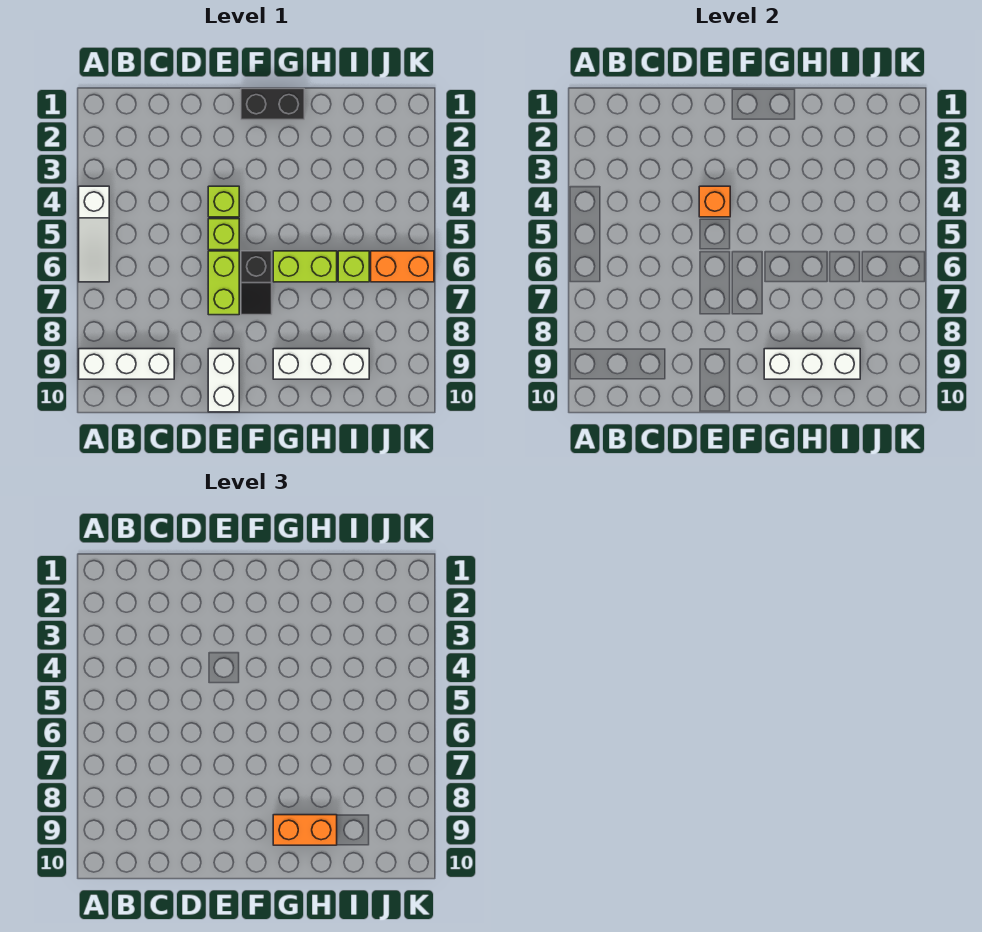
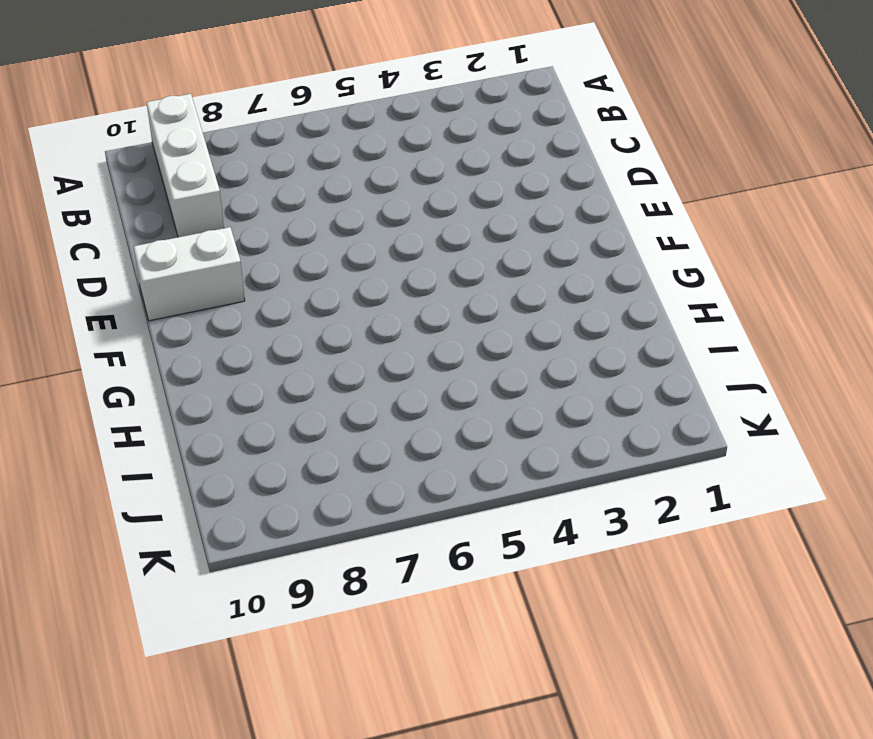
none -> white slope A4:A6 level 1 top 4
none -> lime brick E4 level 1
none -> lime brick E5 level 1

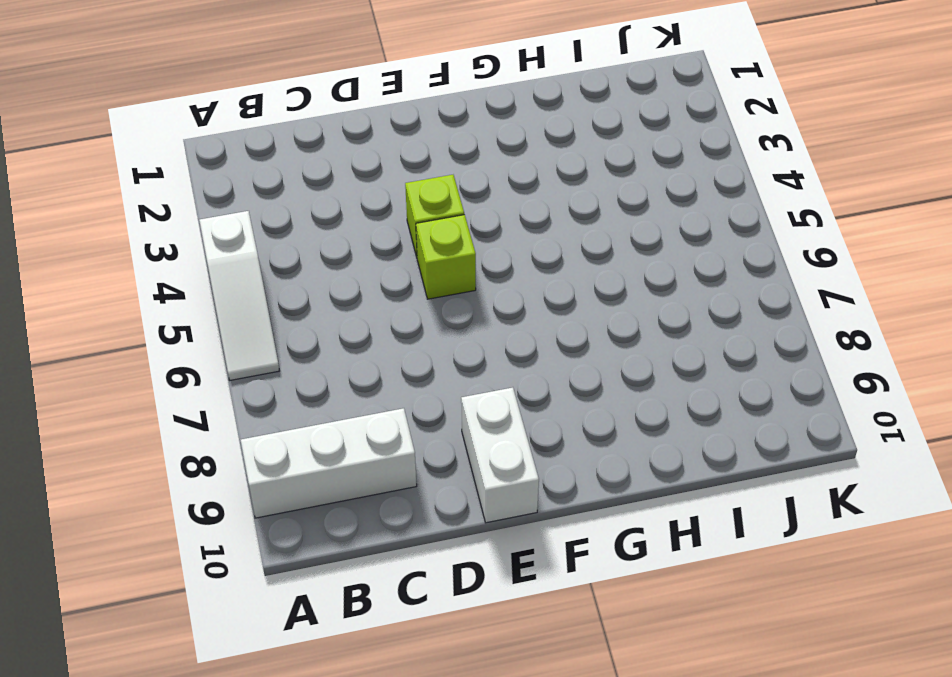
none -> lime brick E6:E7 level 1
none -> black brick F1:G1 level 1
none -> black slope F6:F7 level 1 top 6

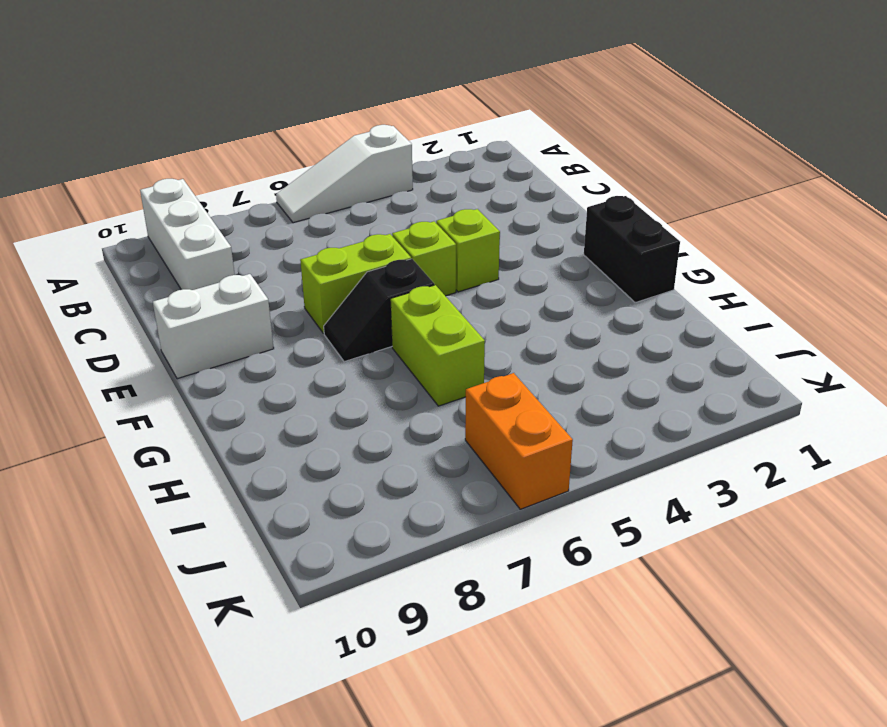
none -> white brick G9:I9 level 1
none -> lime brick I6 level 1
none -> orange brick E4 level 2

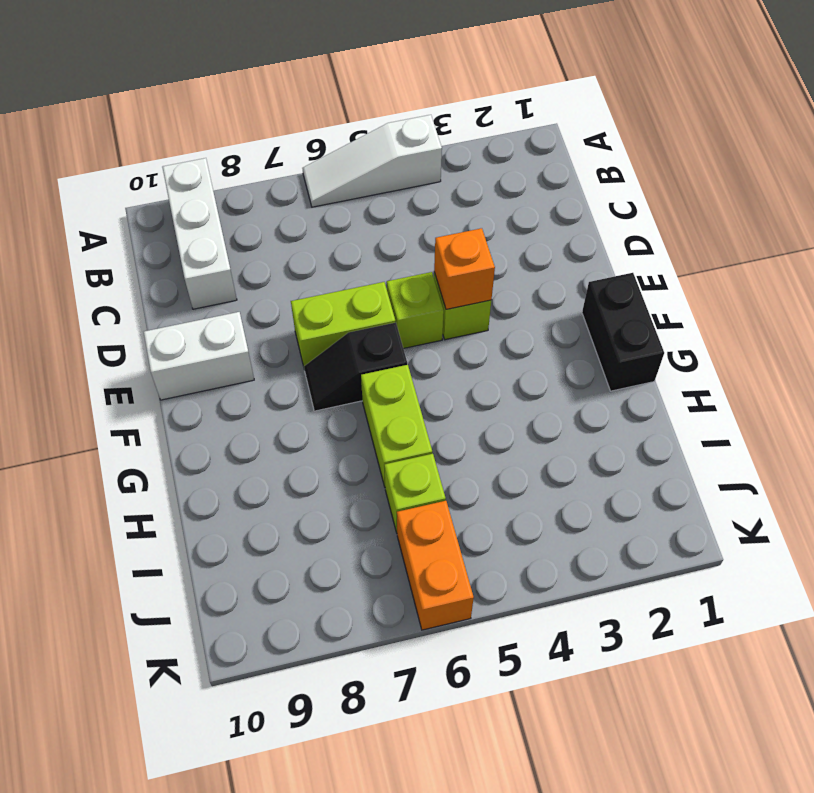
none -> white brick G9:I9 level 1
none -> white brick G9:I9 level 2
none -> orange brick G9:H9 level 3

